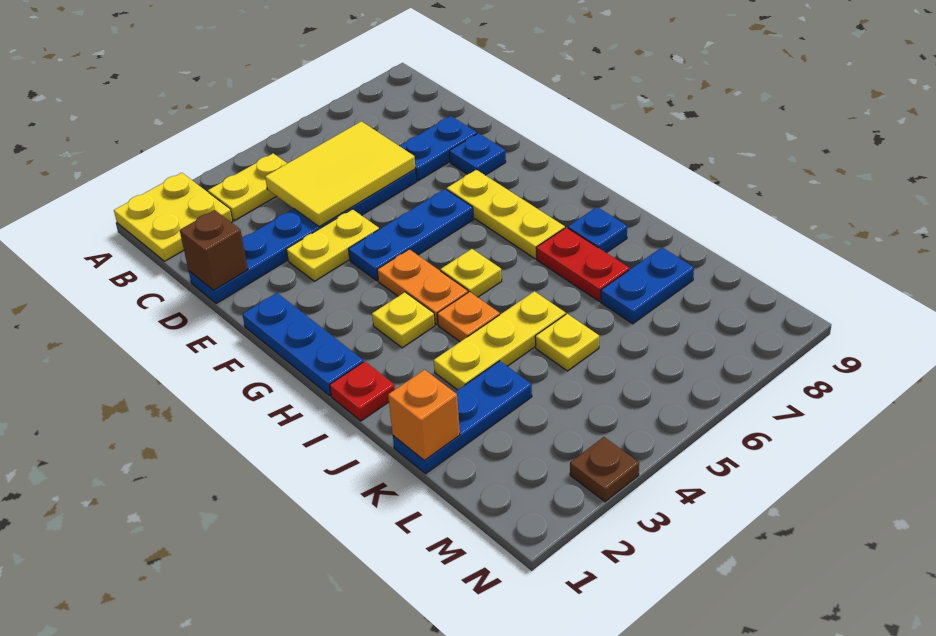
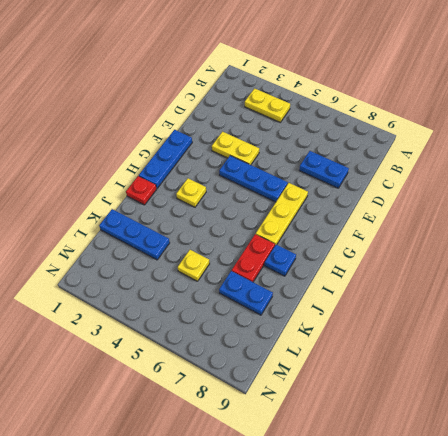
none -> yellow plate A1:B2 level 1
none -> blue plate D1:D6 level 1
none -> blue plate E8 level 1

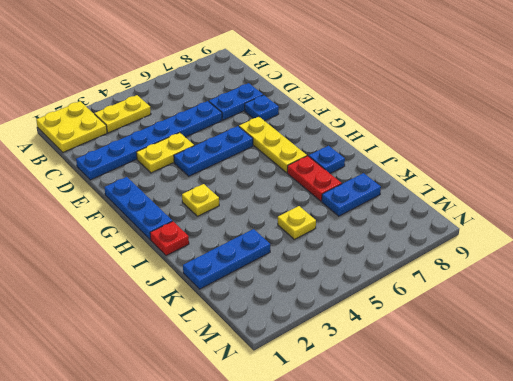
none -> orange plate G4:H4 level 1
none -> yellow plate H5 level 1
none -> orange plate I4 level 1

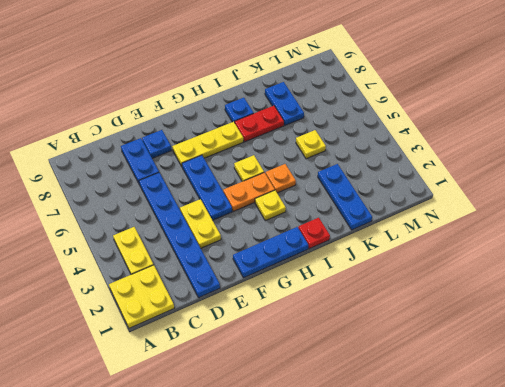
none -> yellow plate J3:J5 level 1
none -> brown plate N3 level 1
none -> yellow tile C4:D6 level 2

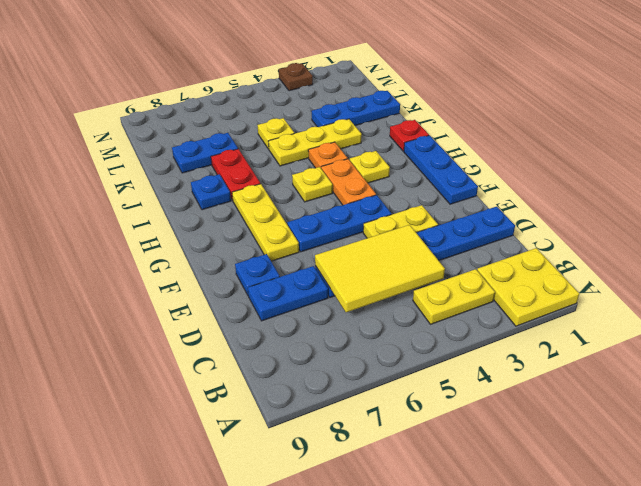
none -> brown brick D1 level 2
none -> orange brick K1 level 2

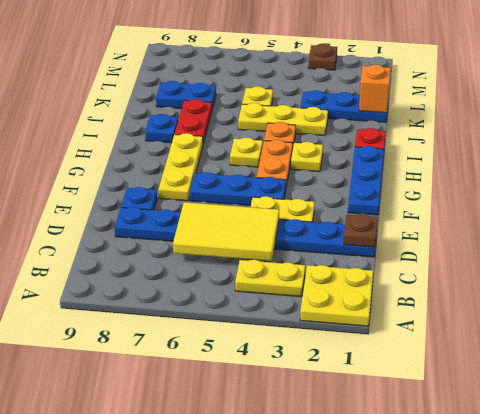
brown plate D1 level 2 -> brown brick D1 level 2

